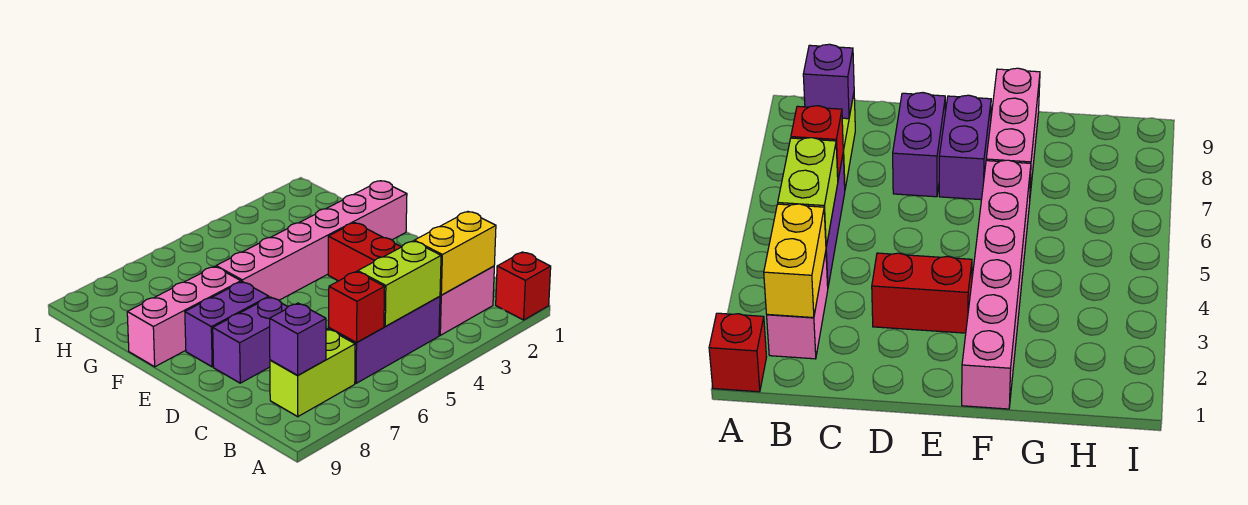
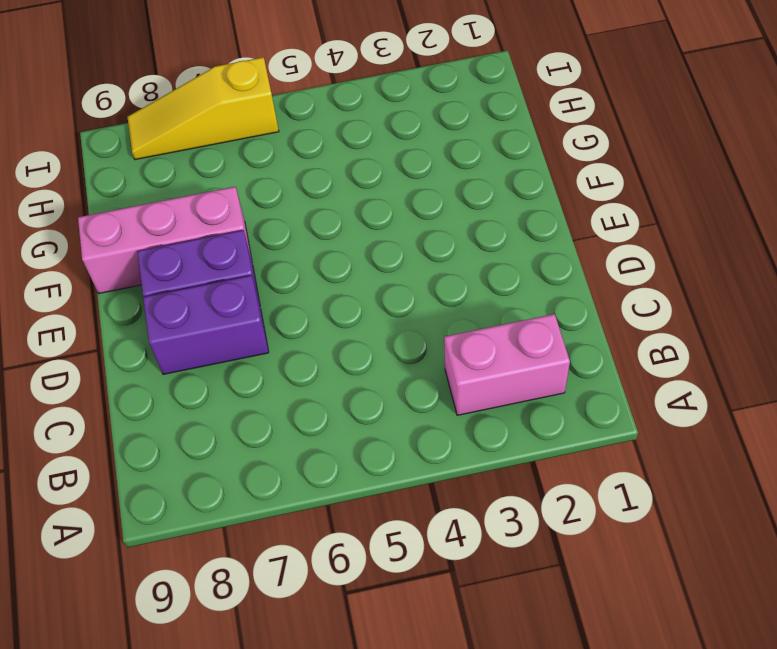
yellow slope I6:I8 level 1 top 6 -> none
none -> red brick A1 level 1
none -> purple brick B4:B6 level 1
none -> lime brick B7:B8 level 1

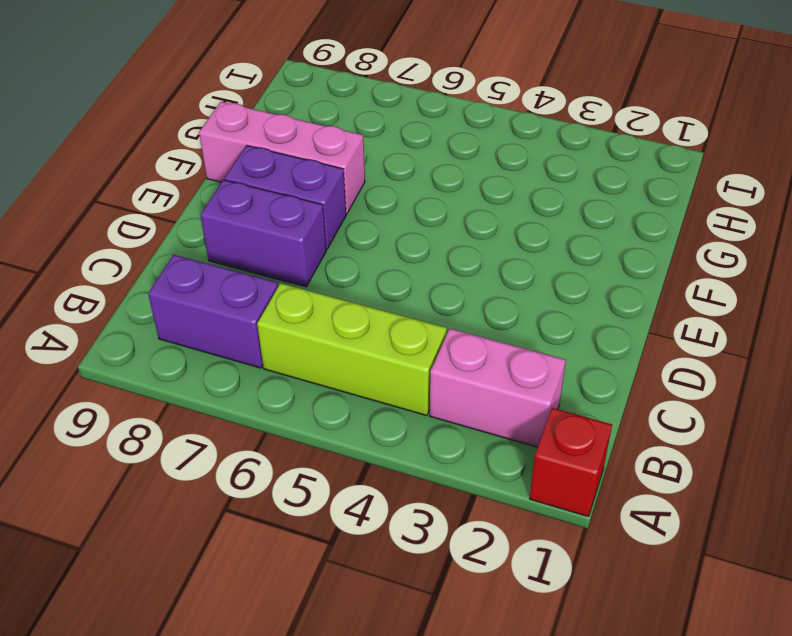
lime brick B4:B6 level 1 -> purple brick B4:B6 level 1
purple brick B7:B8 level 1 -> lime brick B7:B8 level 1
none -> red brick D3:E3 level 1
none -> pink brick F1:F6 level 1
none -> yellow brick B2:B3 level 2

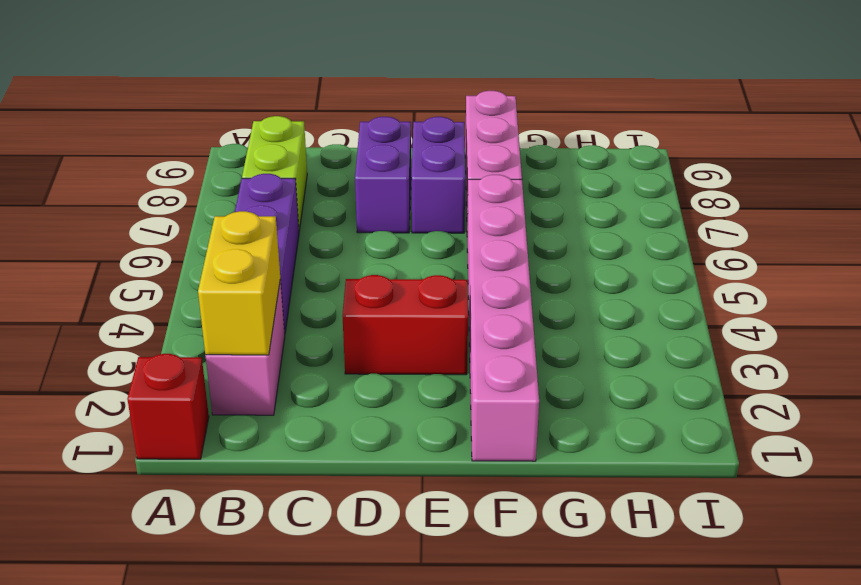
none -> lime brick B4:B5 level 2
none -> red brick B6 level 2
none -> purple brick B8 level 2

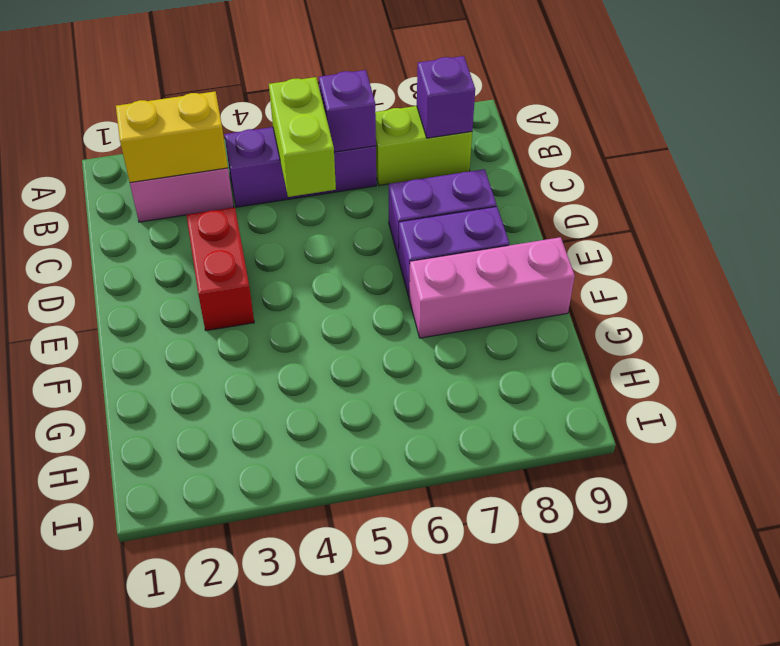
lime brick B5:C5 level 2 -> lime brick B4:B5 level 2
purple brick B6 level 2 -> red brick B6 level 2
none -> red brick A1 level 1
none -> pink brick F1:F6 level 1

